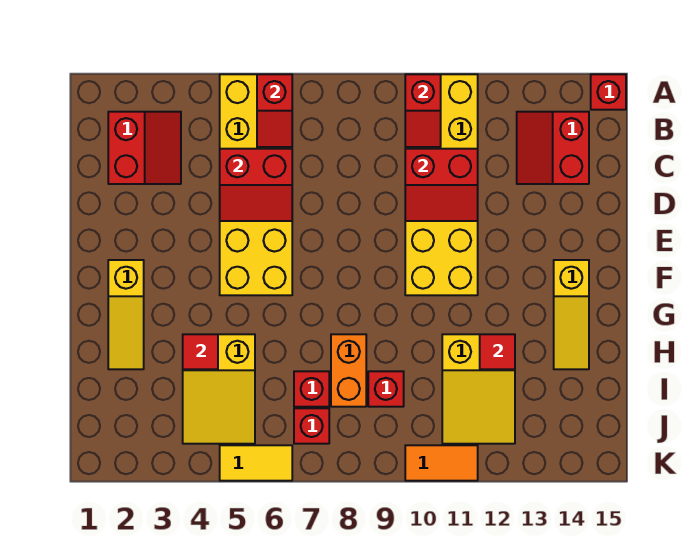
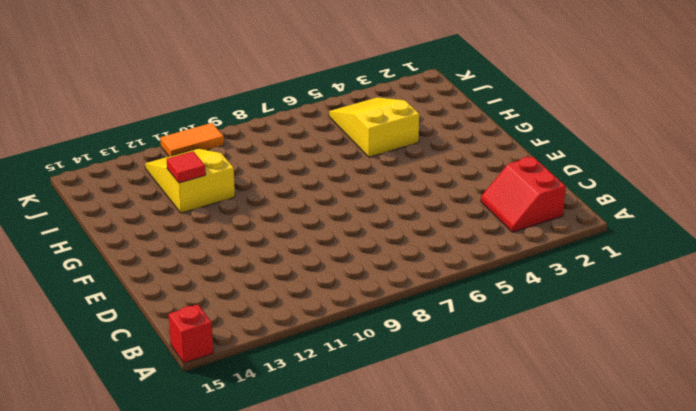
none -> yellow brick A5:F6 level 1
none -> yellow brick A10:F11 level 1
none -> red slope B13:C14 level 1 top 14

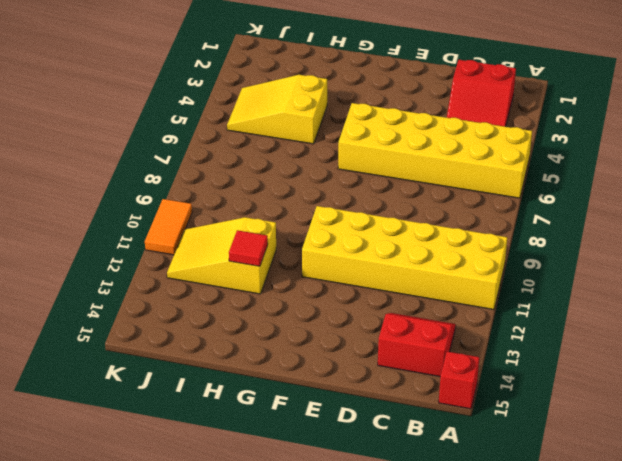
none -> yellow slope F2:H2 level 1 top F
none -> yellow slope F14:H14 level 1 top F
none -> orange brick H8:I8 level 1

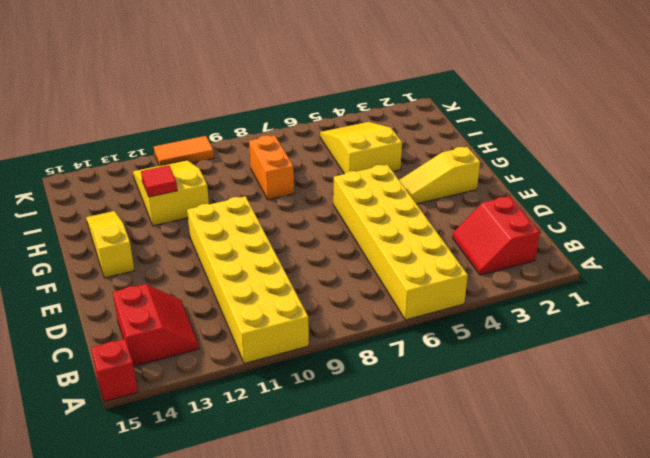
yellow slope F2:F4 level 1 top 2 -> yellow slope F2:H2 level 1 top F
none -> red brick I7 level 1
none -> red brick I9 level 1
none -> red brick J7 level 1

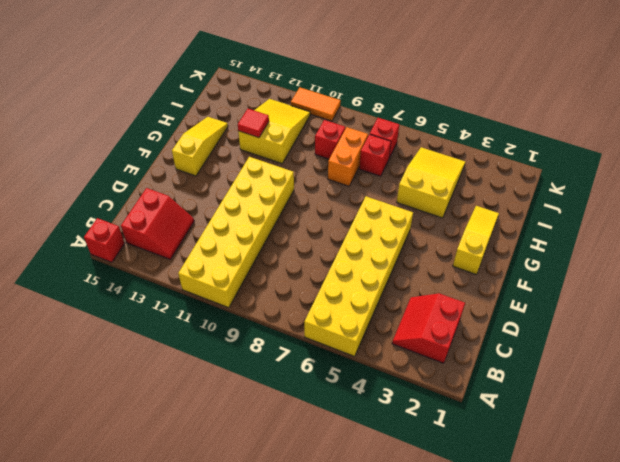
none -> yellow tile K5:K6 level 1
none -> red slope A6:B6 level 2 top A
none -> red slope A10:B10 level 2 top A

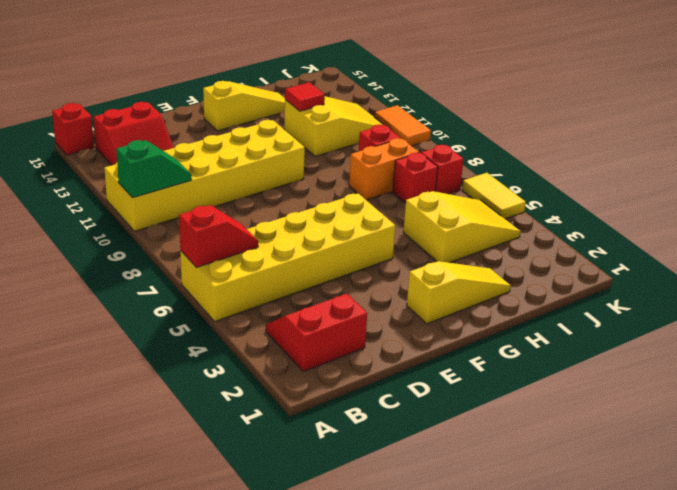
green slope A10:B10 level 2 top A -> red slope A10:B10 level 2 top A
none -> red slope C5:D6 level 2 top C
none -> red slope C10:D11 level 2 top C
none -> red tile H4 level 2

